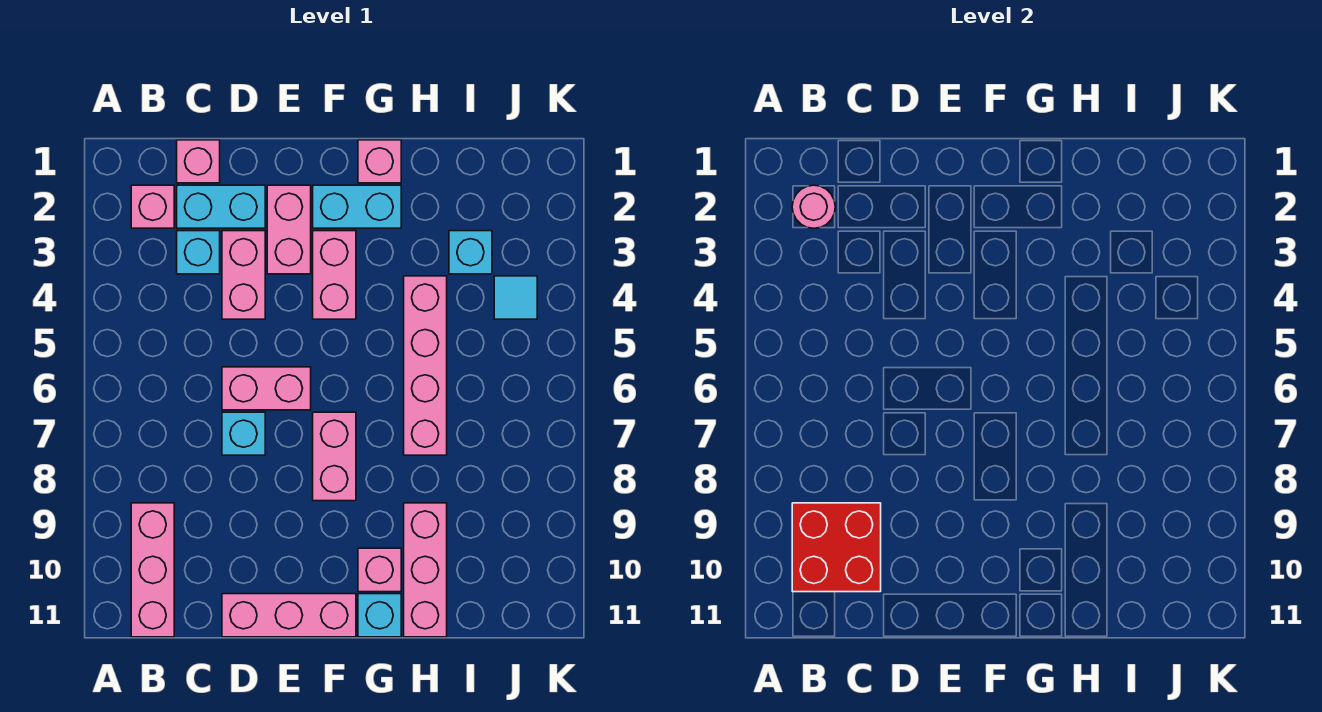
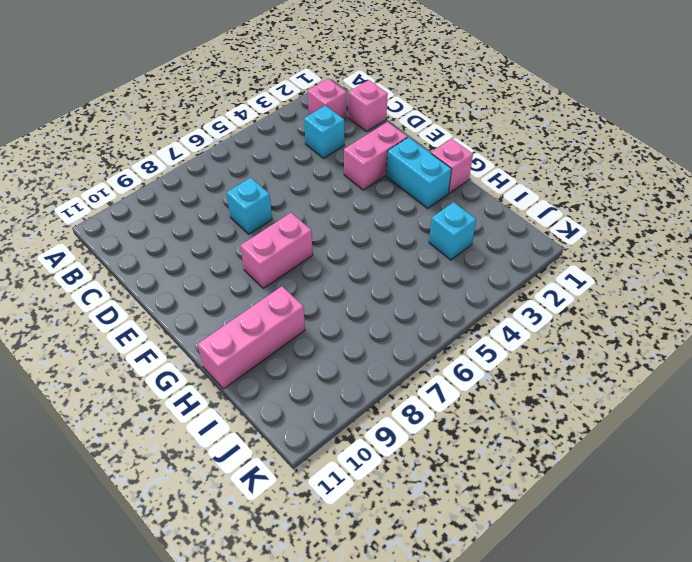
none -> pink brick B9:B11 level 1
none -> cyan brick C2:D2 level 1
none -> pink brick D3:D4 level 1

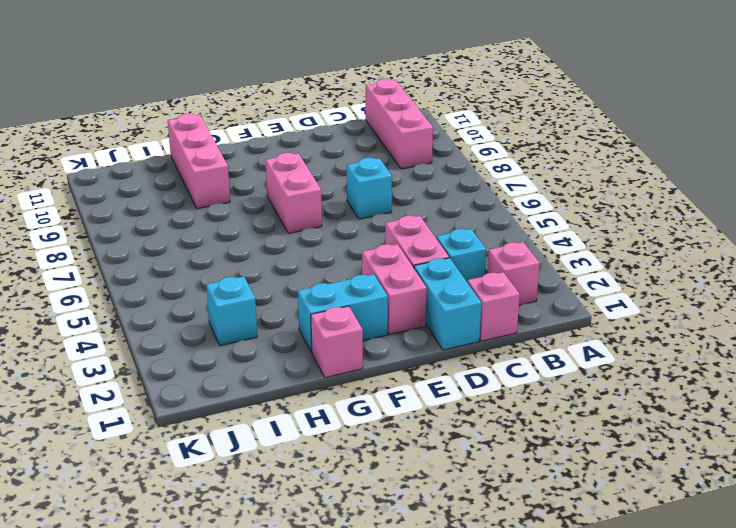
cyan brick D1:D2 level 1 -> cyan brick C2:D2 level 1
none -> pink brick D6:E6 level 1
none -> pink brick D11:F11 level 1
none -> pink brick F3:F4 level 1

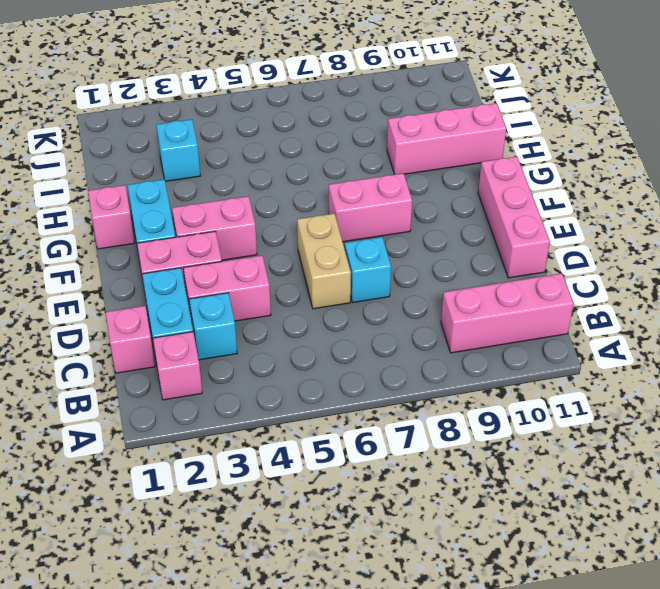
tan brick D6:E6 level 1 -> pink brick D6:E6 level 1
none -> pink brick G10 level 1
none -> cyan brick G11 level 1
none -> pink brick H4:H7 level 1

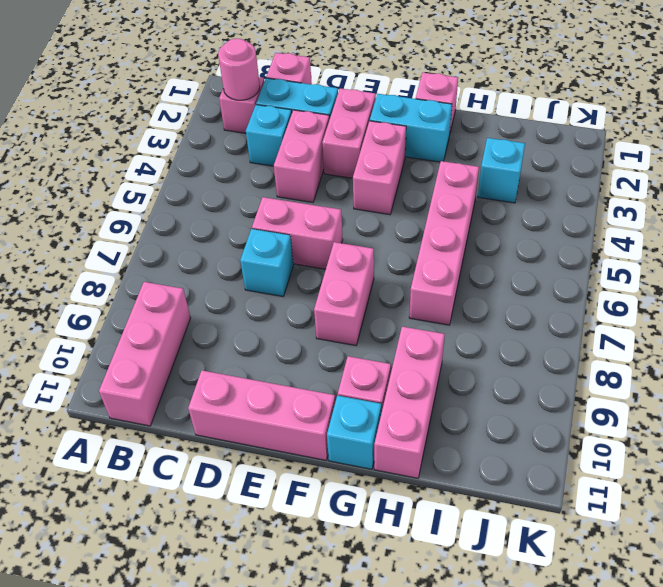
none -> cyan tile J4 level 1
none -> red brick B9:C10 level 2

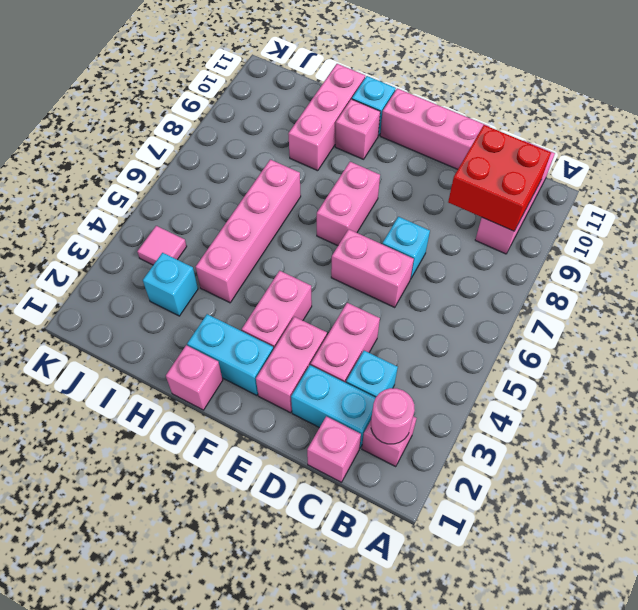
pink tile J4 level 1 -> cyan tile J4 level 1

